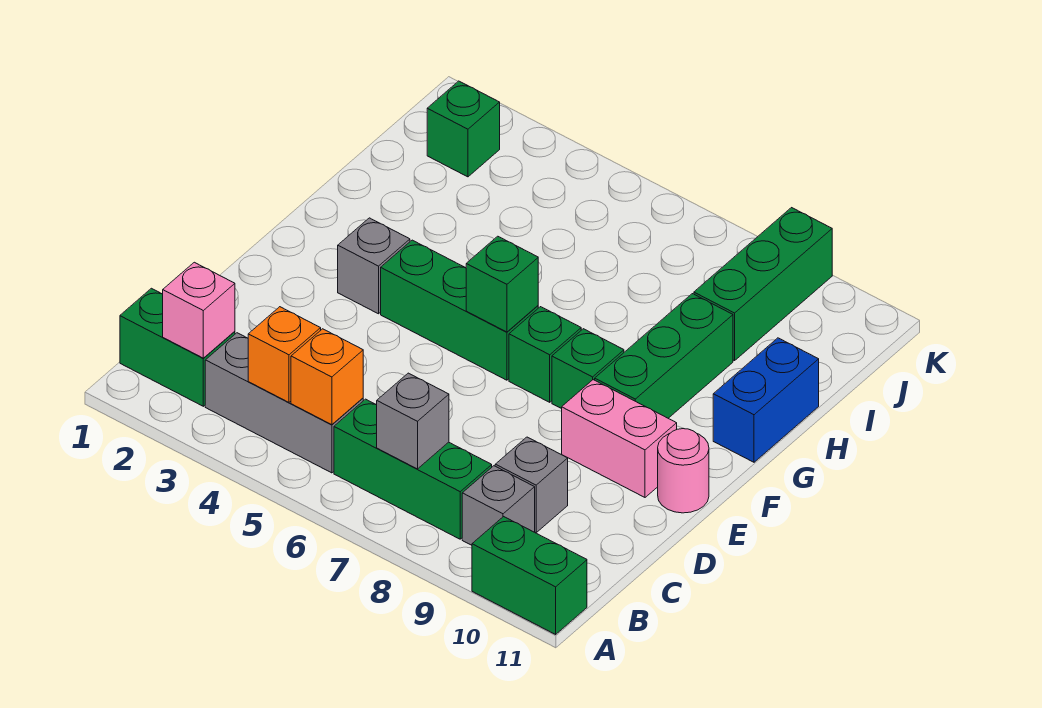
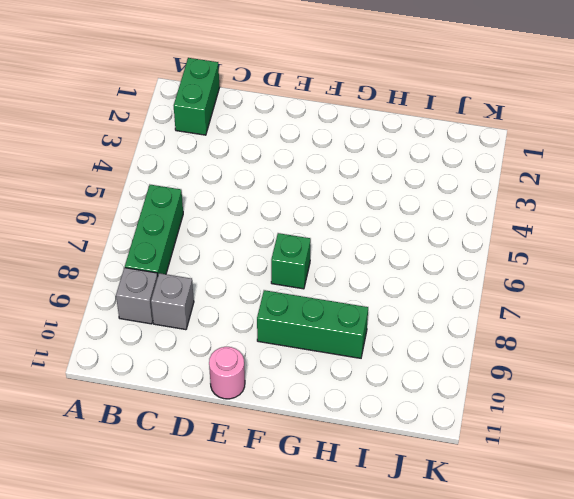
none -> green brick A10:A11 level 1
none -> grey brick B3:B5 level 1
none -> pink brick E9:E10 level 1

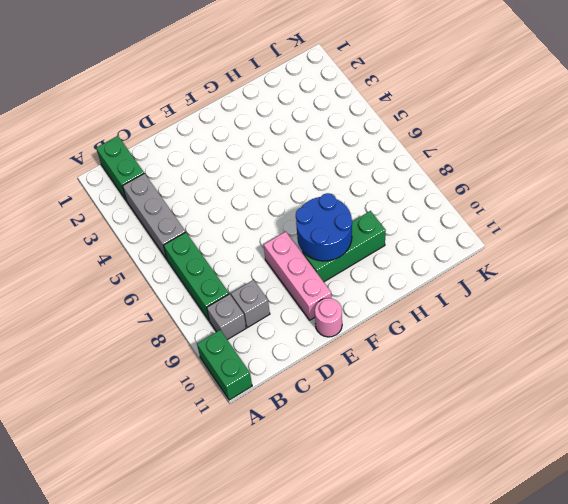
pink brick E8:E10 level 1 -> pink brick E9:E10 level 1
blue round brick F8:G9 level 2 -> none
none -> grey brick F3 level 1
none -> green brick F4:F6 level 1
none -> green brick F7 level 1

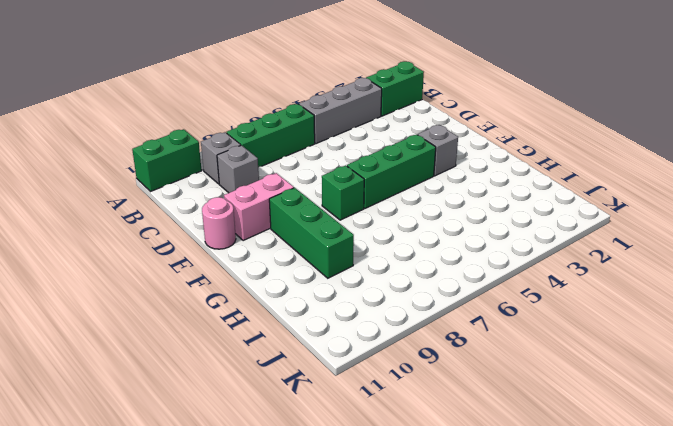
none -> green brick F8 level 1
none -> blue brick G11:H11 level 1
none -> green brick I9:K9 level 1

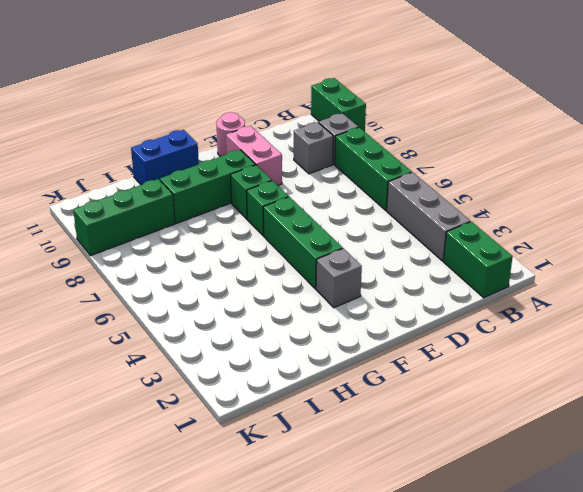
none -> green brick J2 level 1
none -> pink brick B2 level 2
none -> orange brick B4 level 2

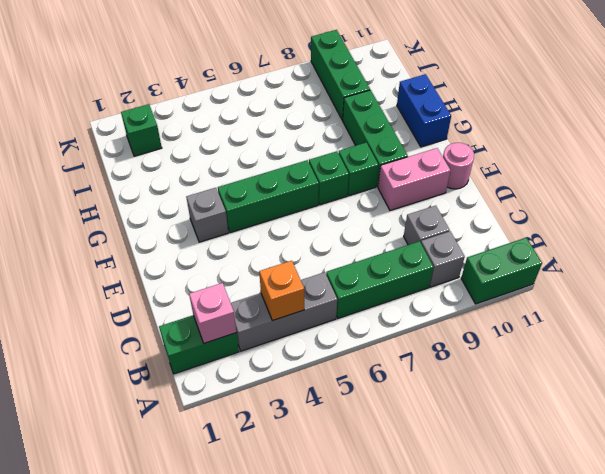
none -> orange brick B5 level 2
none -> grey brick B7 level 2
none -> green brick F6 level 2

